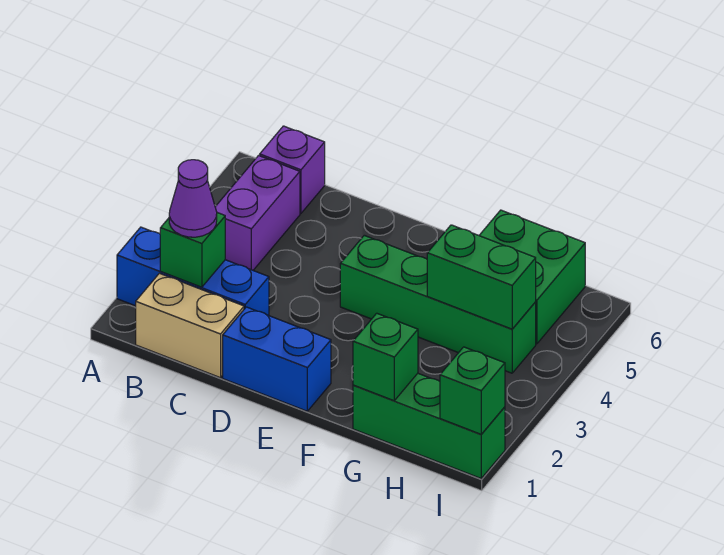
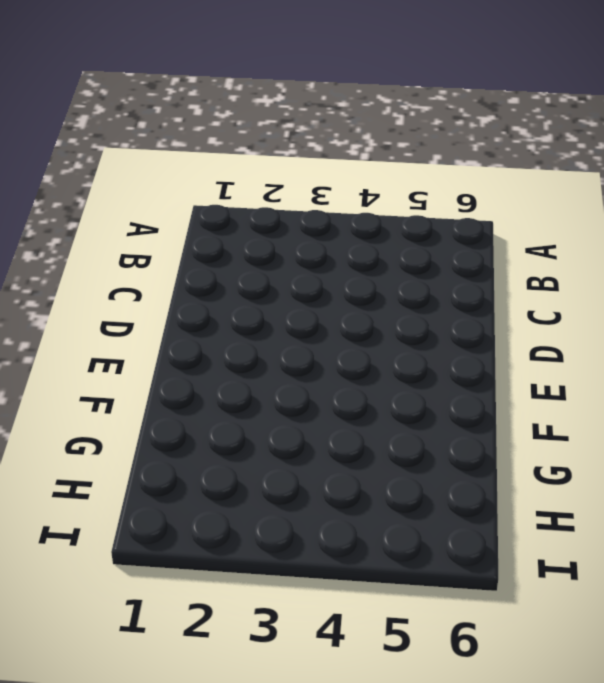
none -> blue brick A2:C2 level 1
none -> tan brick B1:C1 level 1
none -> purple brick B4:B5 level 1

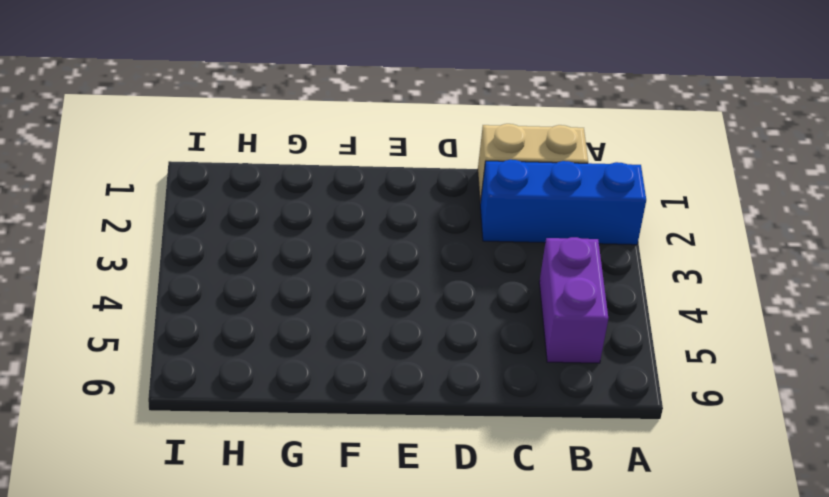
none -> purple brick B6 level 1
none -> blue brick D1:E1 level 1
none -> green brick E4:H4 level 1

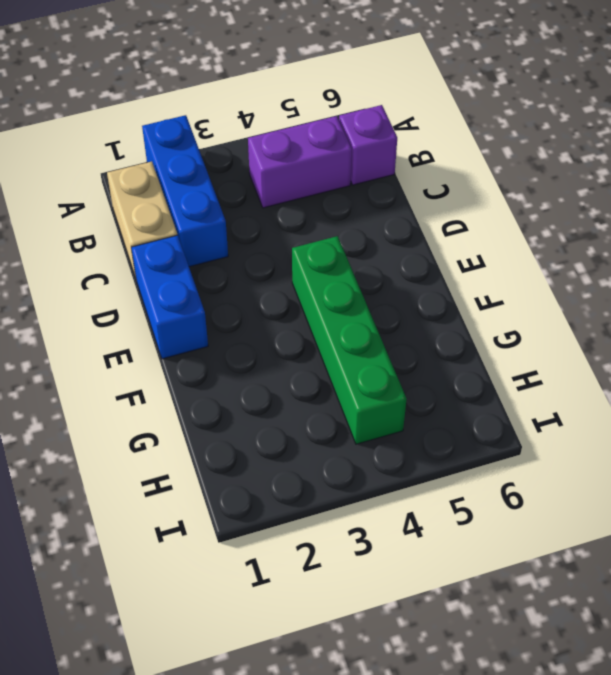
none -> green brick G1:I1 level 1
none -> green brick G5:H6 level 1
none -> green brick B2 level 2

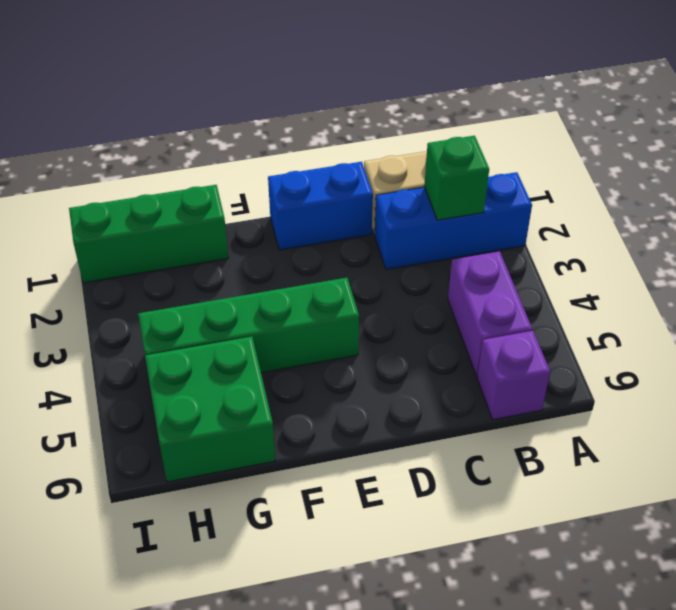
none -> green brick G1 level 2
none -> green brick G4:H4 level 2
none -> green brick I1 level 2

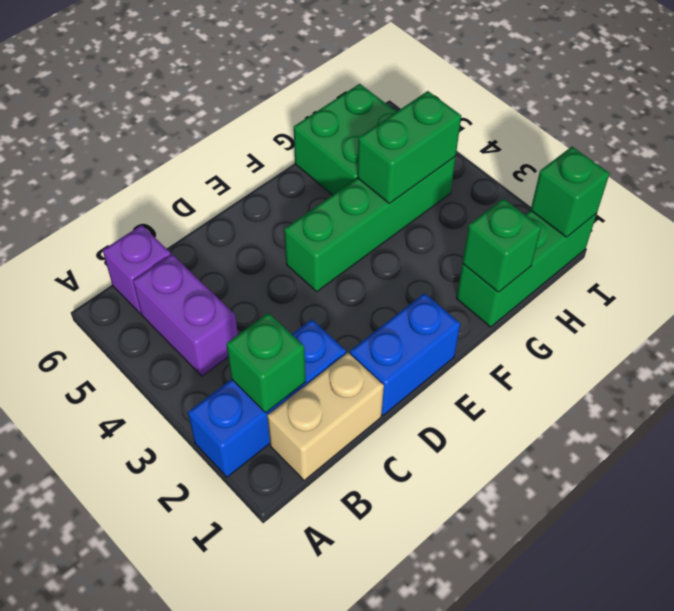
none -> purple cone B2 level 3

